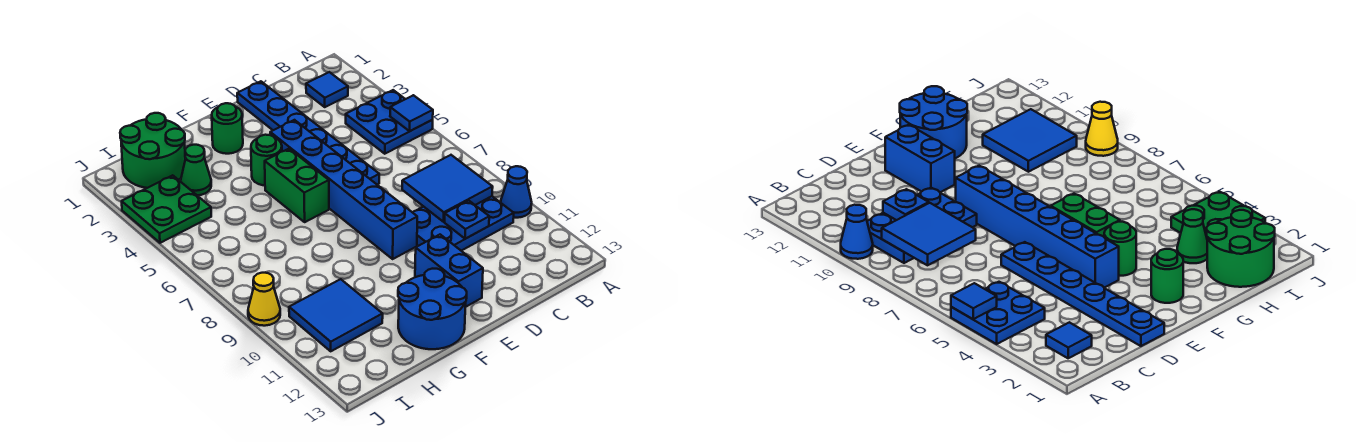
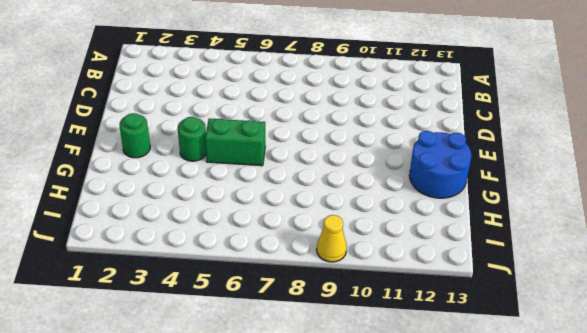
none -> blue plate A4:B5 level 1
none -> blue cone A10 level 1
none -> blue tile B2 level 1

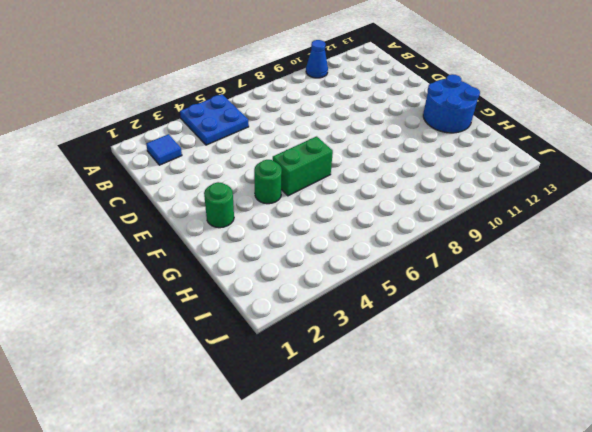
none -> blue plate B9:D10 level 1
none -> blue plate D1:D6 level 1
none -> blue brick E4:E9 level 1

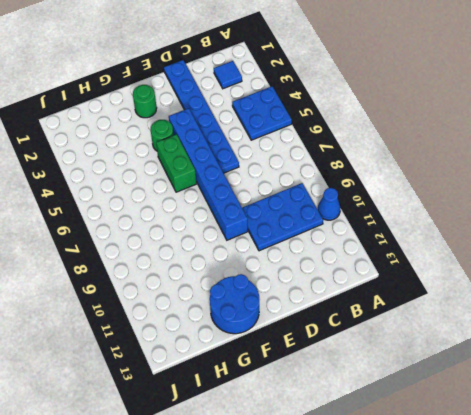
none -> blue brick E11:E12 level 1
none -> green round brick H1:I2 level 1
none -> green cone H3 level 1

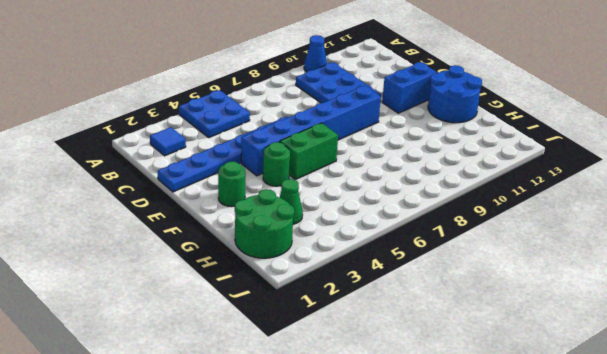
none -> blue tile H10:I11 level 1
none -> green plate I3:J4 level 1
none -> yellow cone J9 level 1

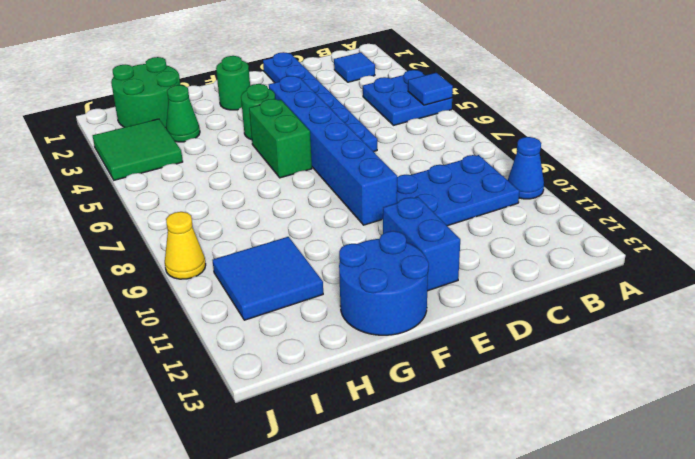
green tile I3:J4 level 1 -> green plate I3:J4 level 1
none -> blue tile B8:C9 level 2
none -> blue plate C10 level 2

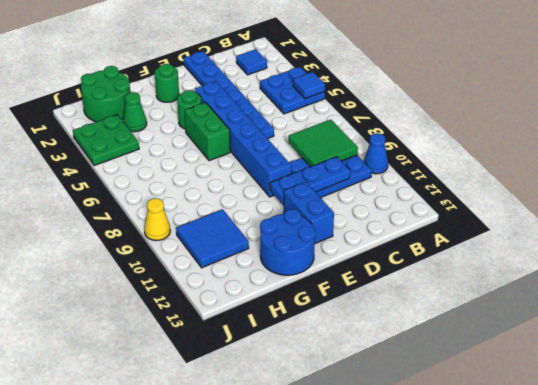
green tile B8:C9 level 2 -> blue tile B8:C9 level 2
blue plate C10:E10 level 2 -> blue plate C10 level 2

